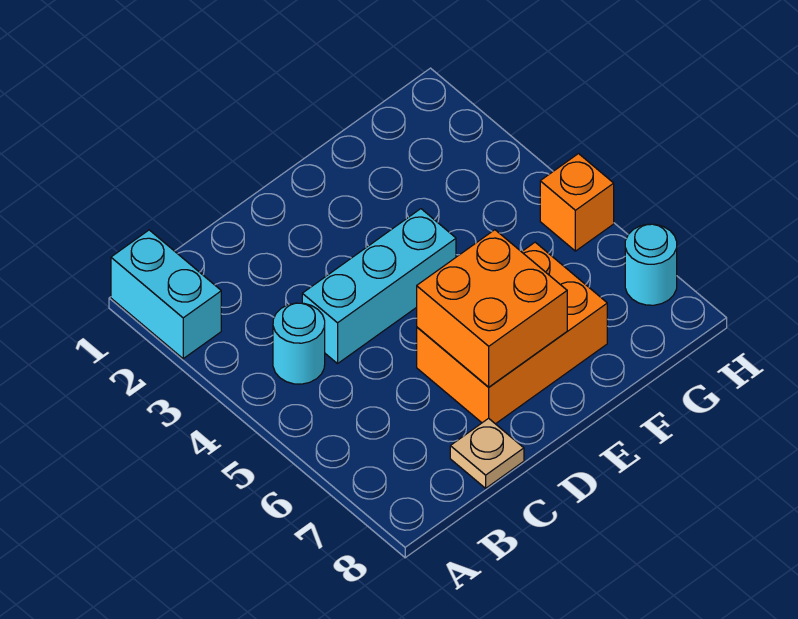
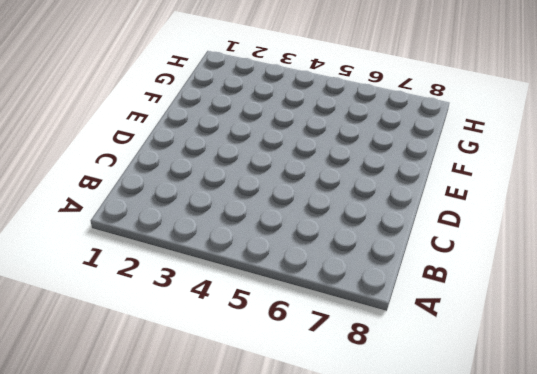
none -> cyan brick A1:A2 level 1
none -> cyan round brick B4 level 1

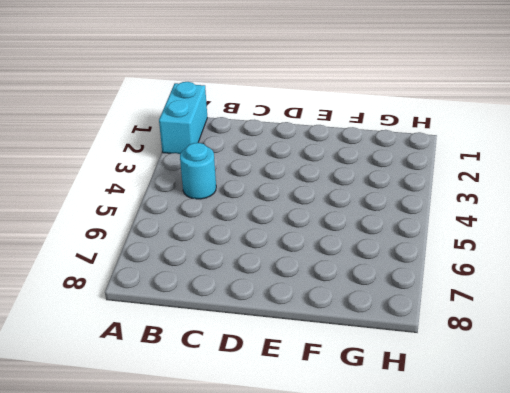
none -> cyan brick C4:E4 level 1
none -> tan plate C8 level 1

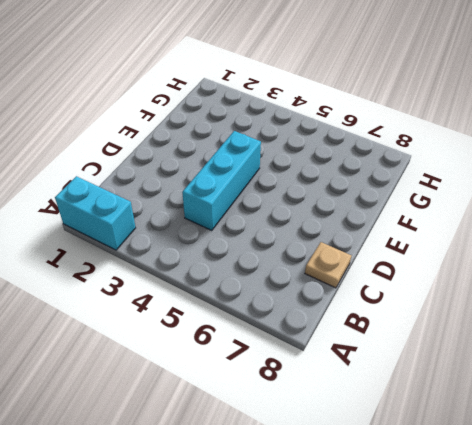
none -> cyan round brick B4 level 1
none -> orange brick D6:F7 level 1

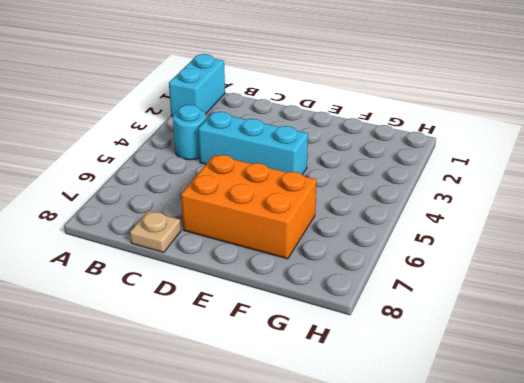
none -> orange brick H5 level 1
none -> cyan round brick H7 level 1

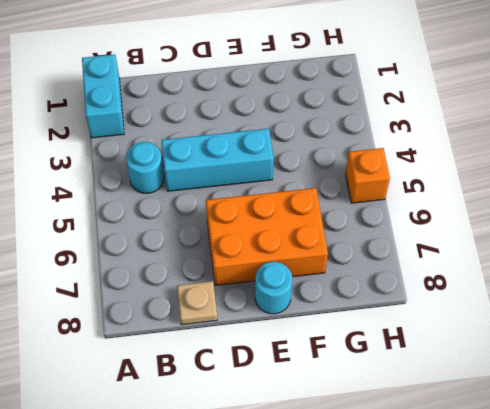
cyan round brick E8 level 1 -> cyan round brick H7 level 1
none -> orange brick D6:E7 level 2

